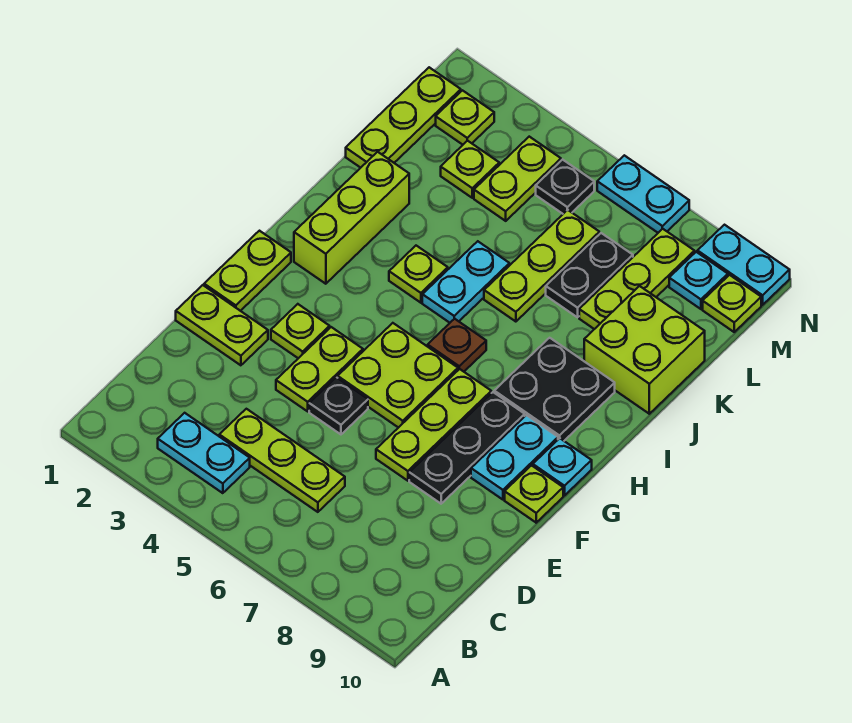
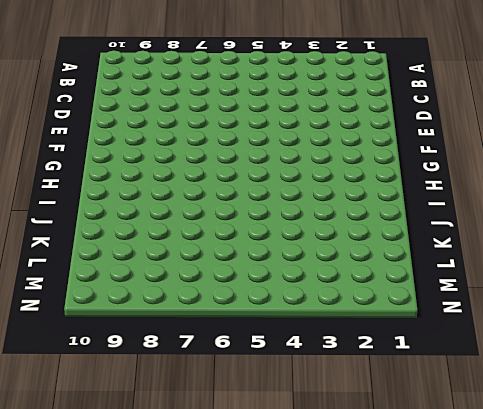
none -> cyan plate B3:B4 level 1
none -> lime plate C4:C6 level 1
none -> lime plate E1:E2 level 1
none -> lime plate E4:F4 level 1

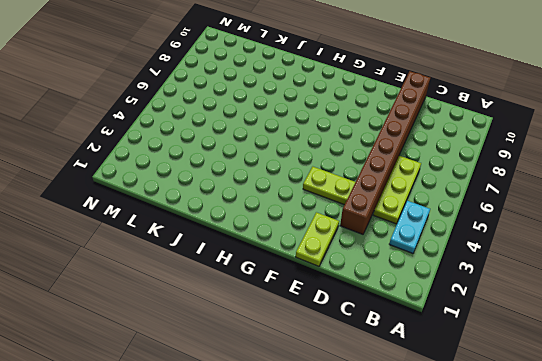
brown brick D3:D10 level 1 -> none
none -> black plate E5 level 1
none -> lime plate E7:G7 level 1
none -> black plate E8:G8 level 1
none -> lime plate F1:G1 level 1

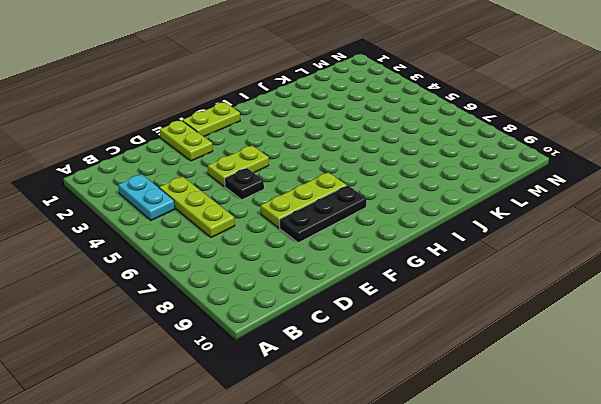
none -> lime plate F3 level 1
none -> lime plate F5:G6 level 1
none -> cyan plate F9:G9 level 1
none -> lime plate F10 level 1

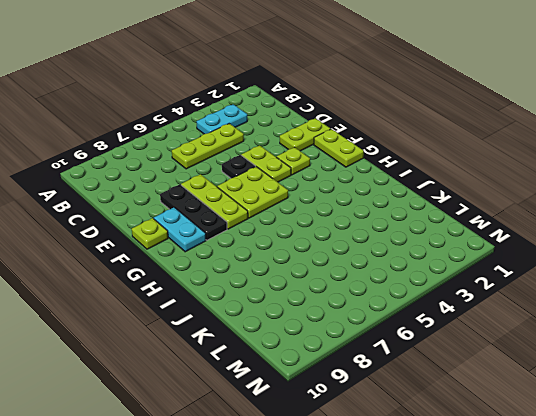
none -> cyan plate G10 level 1
none -> lime brick H2:J2 level 1
none -> brown plate H6 level 1
none -> black plate H8:I9 level 1

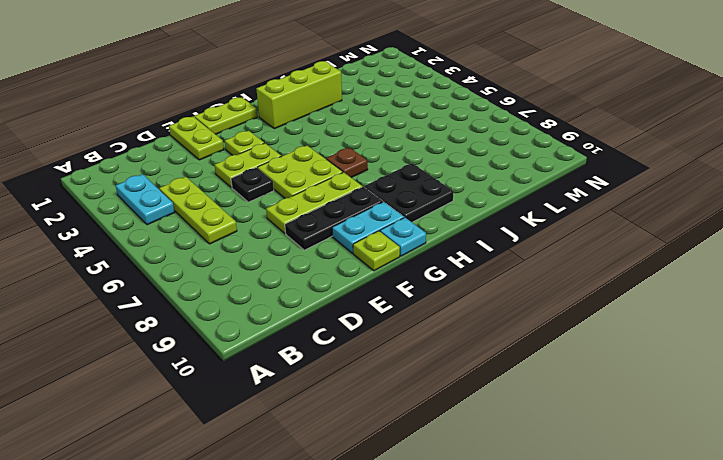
none -> lime plate I4 level 1
none -> cyan plate I5:J5 level 1
none -> lime plate J6:L6 level 1
none -> lime brick J9:K10 level 1

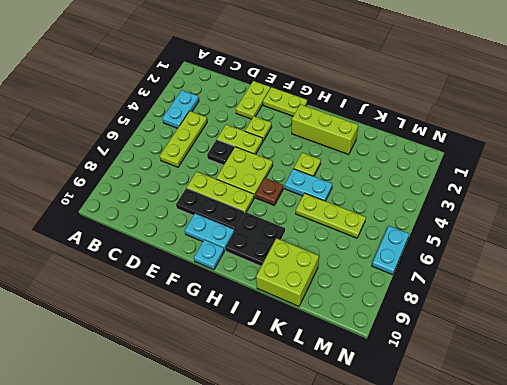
none -> lime plate F10 level 1
none -> lime plate K1:M1 level 1
none -> black plate K7:L7 level 1
none -> lime plate K8:M8 level 1

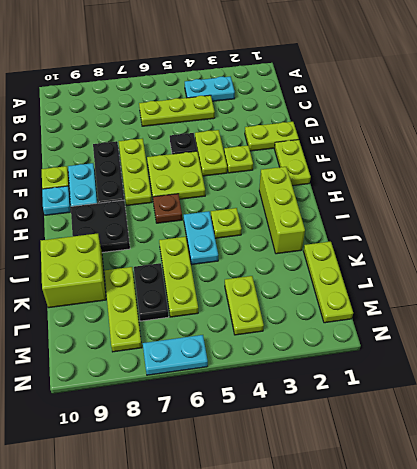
none -> lime plate L3 level 1
none -> lime plate M2 level 1
none -> black plate M5 level 1
none -> cyan plate M9 level 1

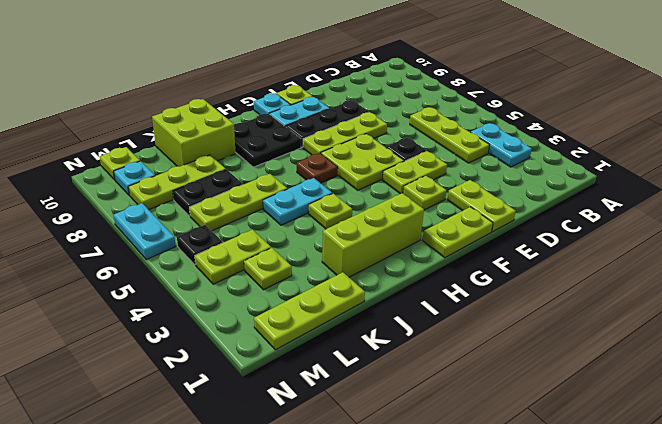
none -> lime plate M2 level 1
none -> cyan plate N9:N10 level 1

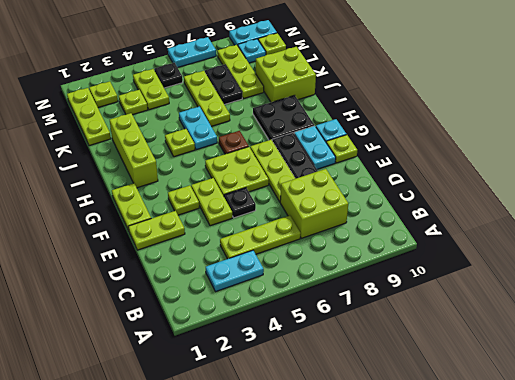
lime brick C7:D8 level 1 -> none

